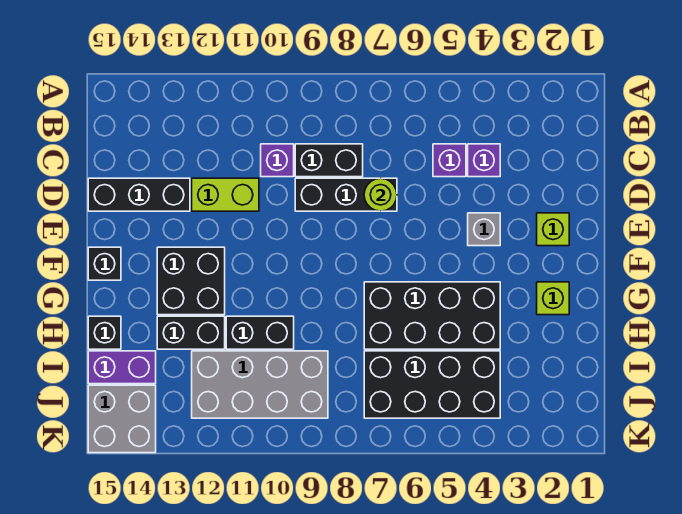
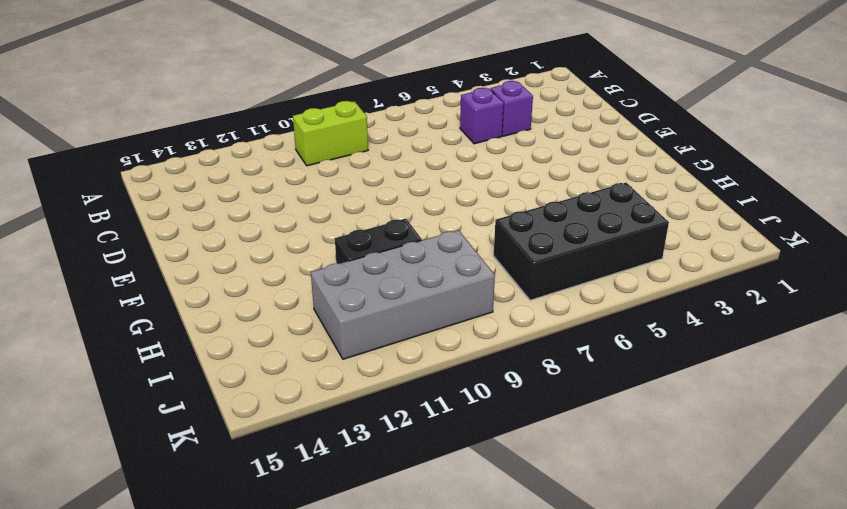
lime brick B9:B10 level 1 -> lime brick D11:D12 level 1
none -> black brick C8:C9 level 1
none -> purple brick C10 level 1
none -> black brick D7:D9 level 1

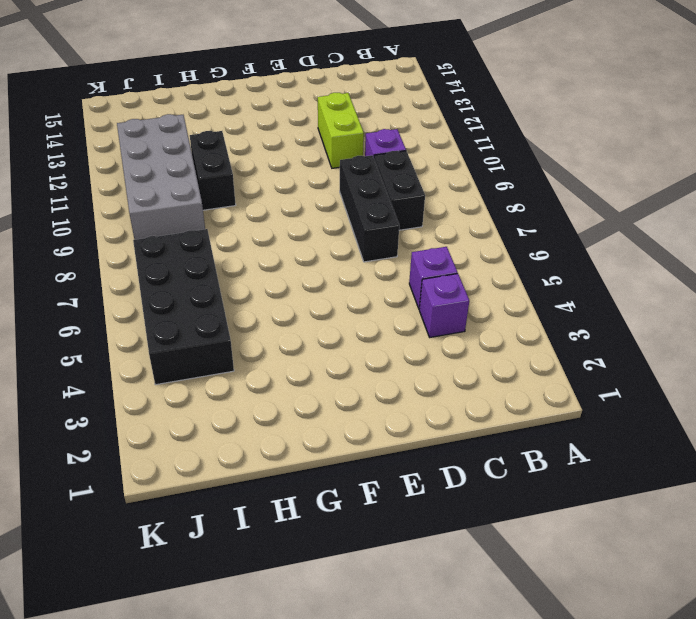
none -> black brick D13:D15 level 1
none -> lime brick E2 level 1
none -> grey brick E4 level 1

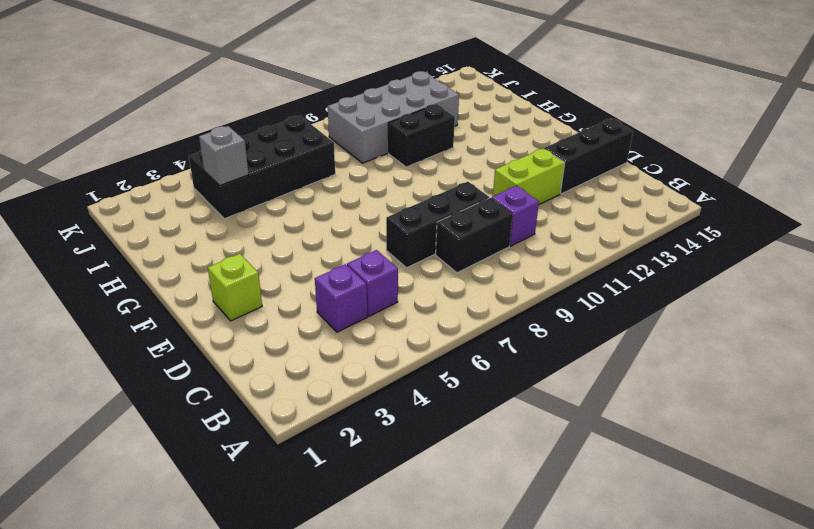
grey brick I4 level 2 -> grey brick E4 level 1
none -> black brick F12:G13 level 1
none -> black brick F15 level 1
none -> lime brick G2 level 1

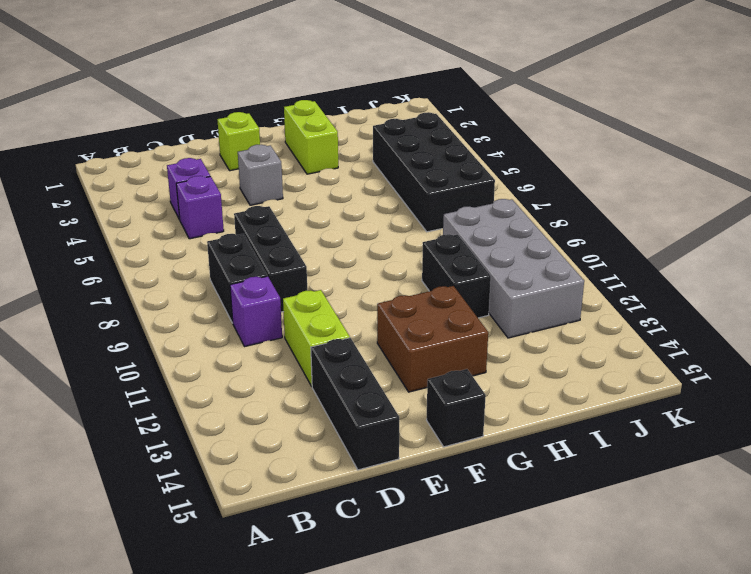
brown brick F12:G13 level 1 -> black brick F12:G13 level 1
lime brick G2:G3 level 1 -> lime brick G2 level 1
none -> black brick G4:H7 level 1
none -> black brick H12:H13 level 1
none -> black brick H15 level 1

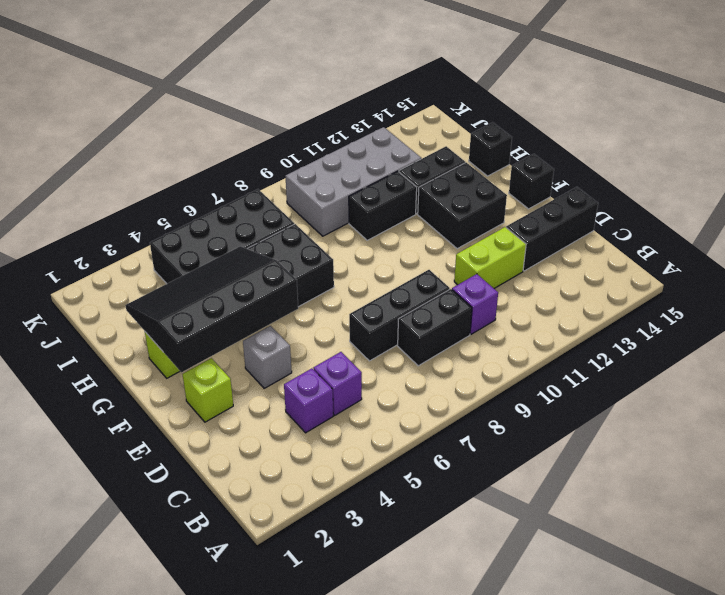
black slope F2:H5 level 2 top F -> none
none -> purple brick I14:I15 level 1
none -> grey brick J14:K15 level 1
none -> lime round brick D7 level 2

